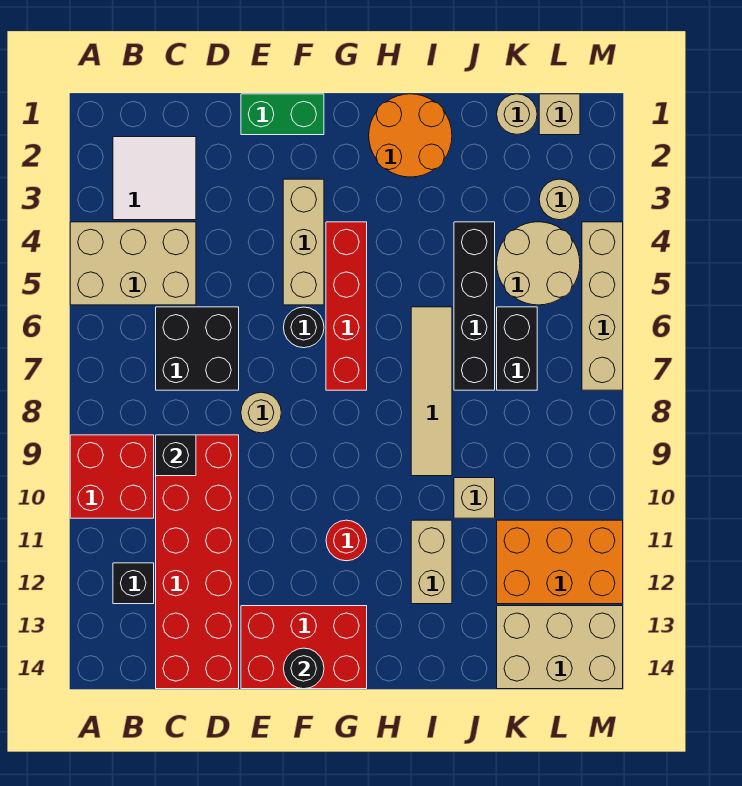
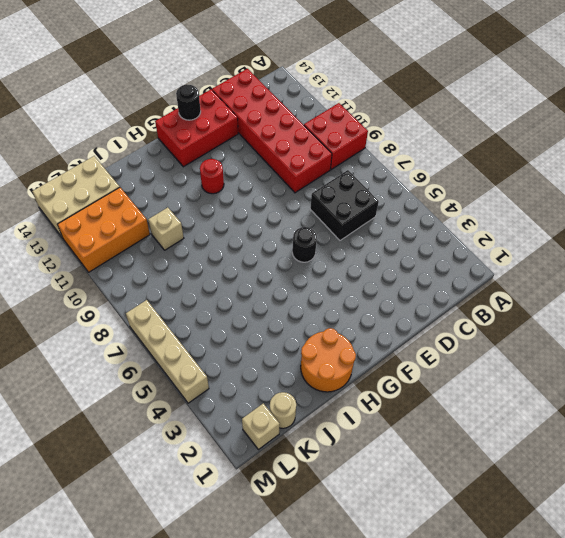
none -> tan brick A4:C5 level 1
none -> white tile B2:C3 level 1
none -> black brick B12 level 1

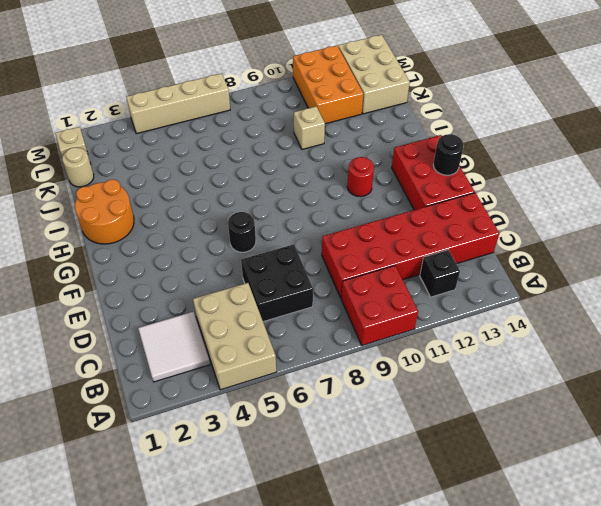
none -> green brick E1:F1 level 1
none -> tan round brick E8 level 1
none -> tan brick F3:F5 level 1

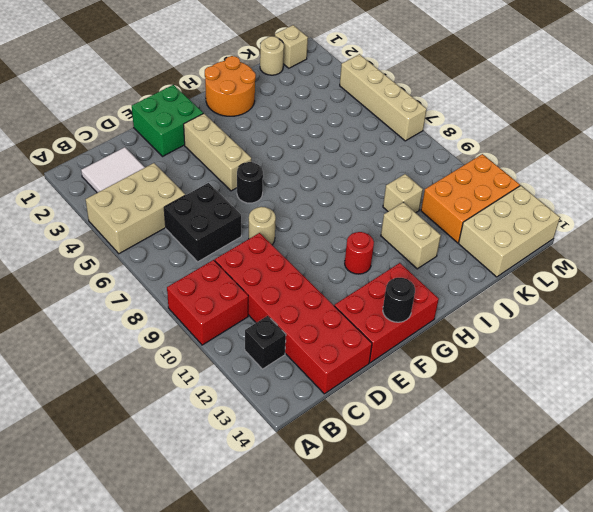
green brick E1:F2 level 1 -> green brick E1:F1 level 1
none -> red brick G4:G7 level 1
none -> tan tile I6:I9 level 1
none -> black brick J4:J7 level 1

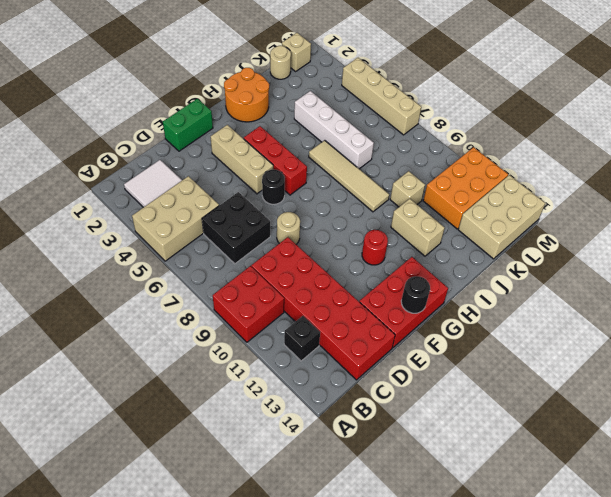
red brick G4:G6 level 1 -> red brick G4:G7 level 1
white brick J4:J7 level 1 -> black brick J4:J7 level 1
none -> tan round brick K4:L5 level 1
none -> black brick K6:K7 level 1
none -> tan round brick L3 level 1

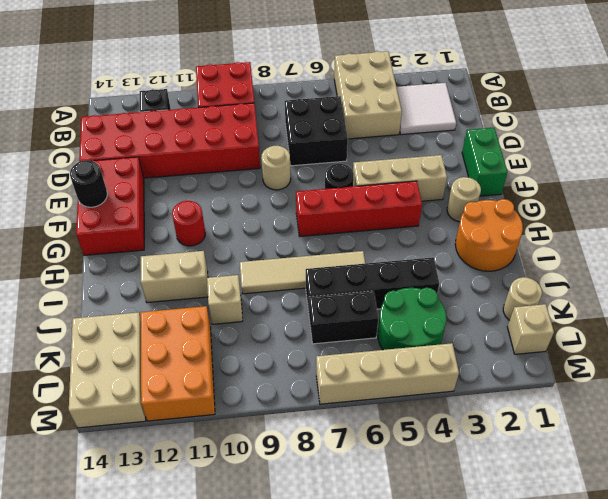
tan round brick G2 level 1 -> tan round brick L3 level 1
green round brick K4:L5 level 1 -> tan round brick K4:L5 level 1
none -> black brick C9 level 2

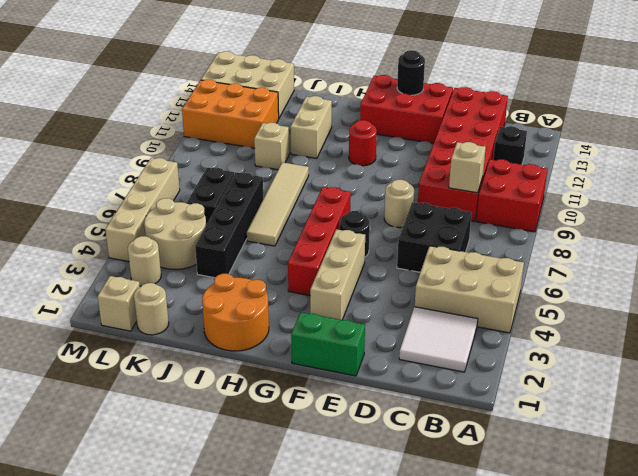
tan brick C9 level 2 -> black brick C9 level 2

